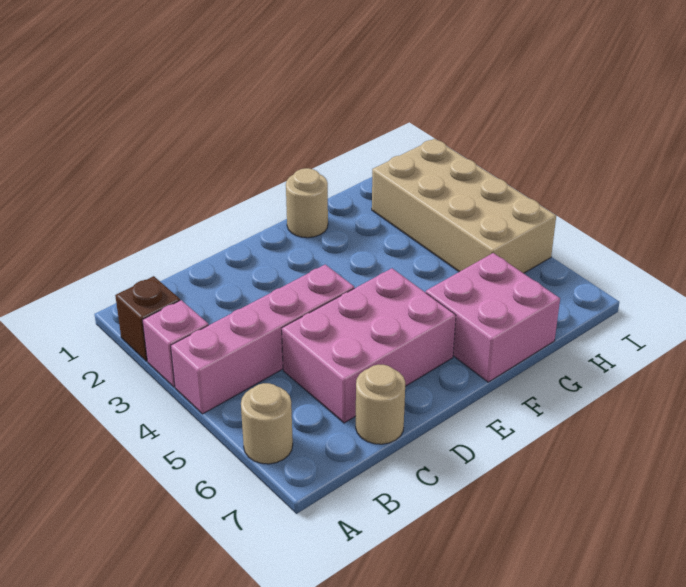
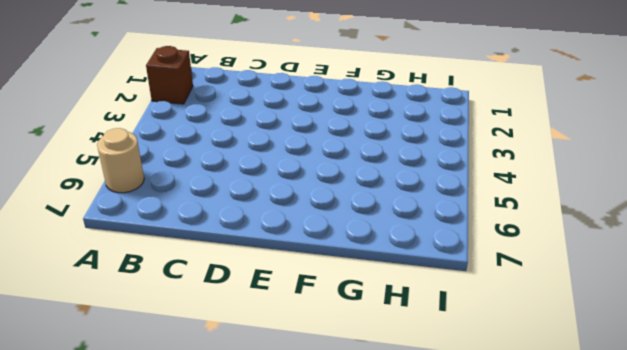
none -> pink brick A3 level 1
none -> pink brick A4:D4 level 1

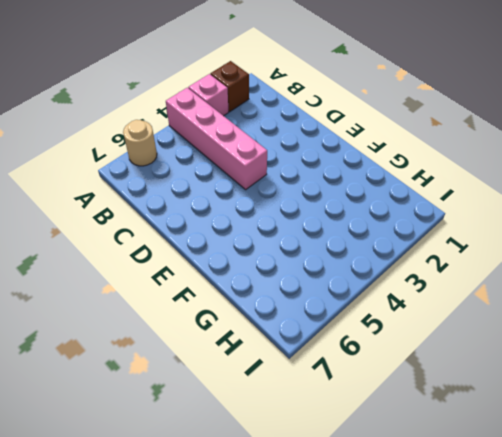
none -> pink brick C5:E6 level 1
none -> tan round brick C7 level 1

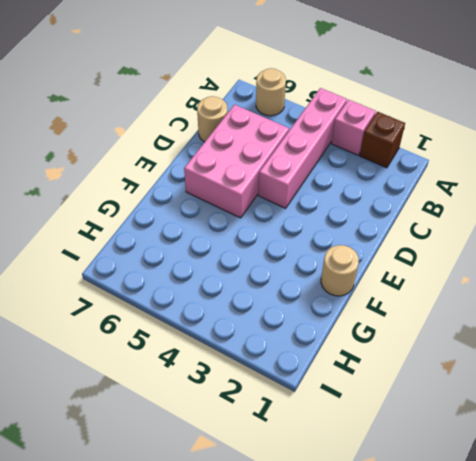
none -> pink brick F6:G7 level 1
none -> tan brick H2:I5 level 1

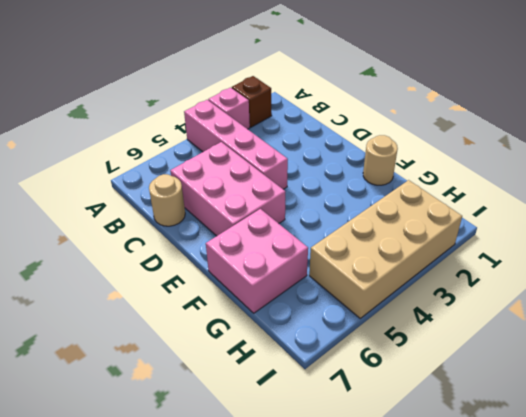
none -> tan round brick A6 level 1

